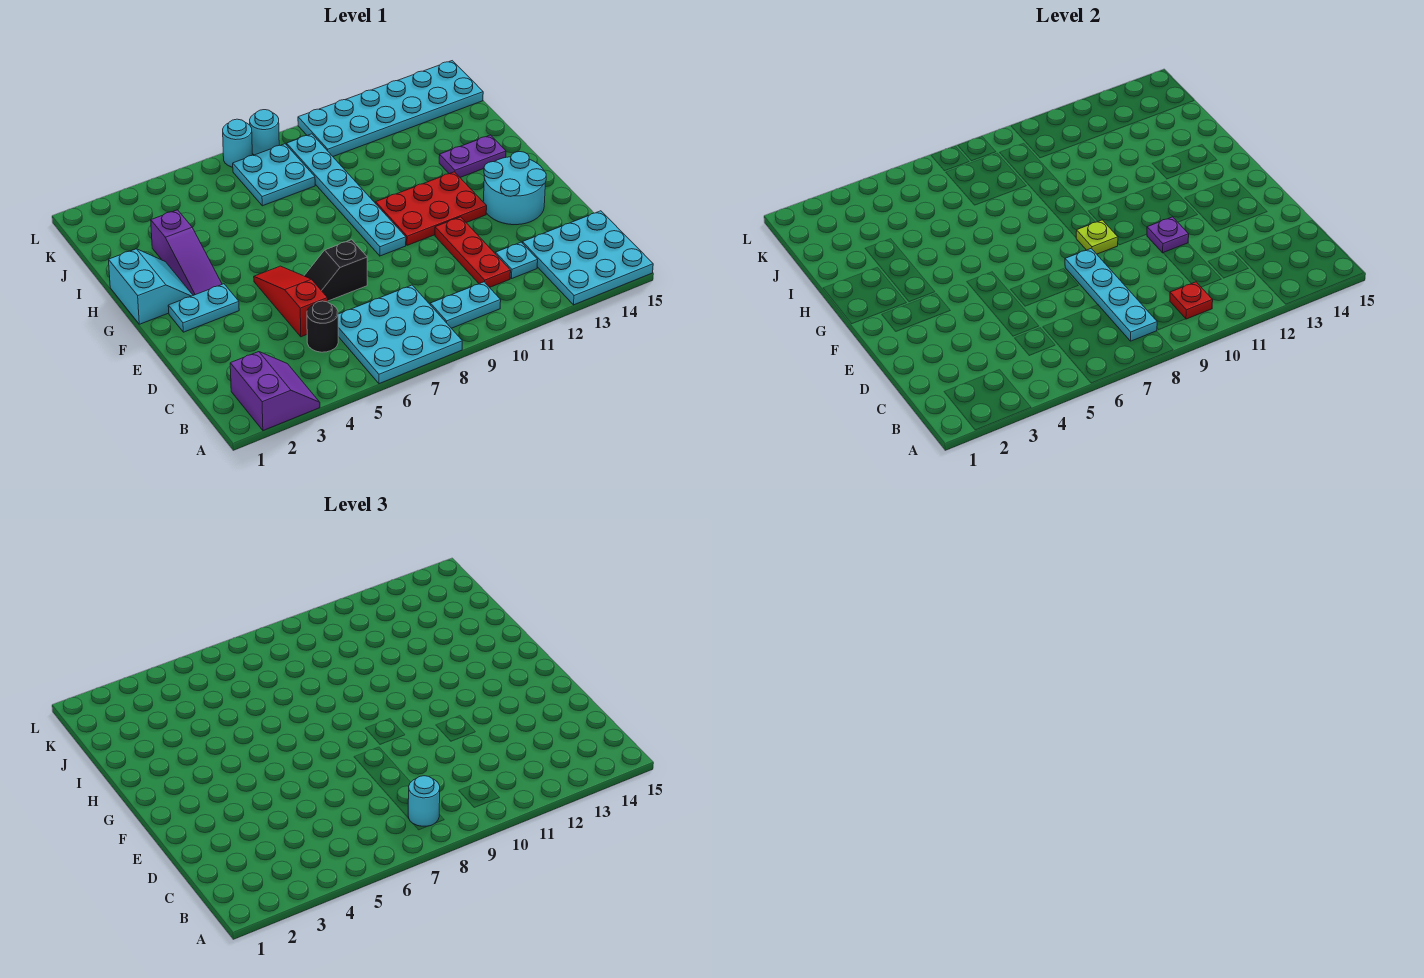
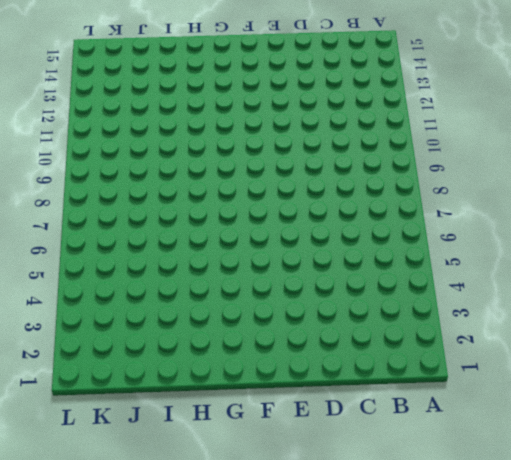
none -> purple slope A2:B3 level 1 top 2
none -> cyan plate A6:C8 level 1
none -> cyan plate A13:C15 level 1

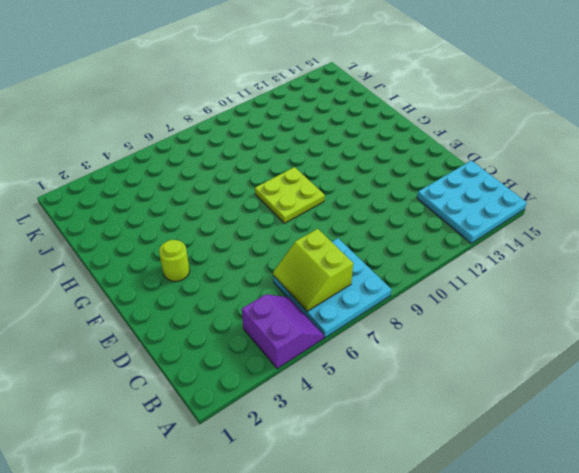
purple slope A4:B5 level 1 top 4 -> purple slope A2:B3 level 1 top 2
lime slope B6:C7 level 2 top 7 -> none
lime round brick F3 level 1 -> cyan plate F2:F3 level 1
lime plate F8:G9 level 1 -> cyan plate F9:K9 level 1
none -> cyan plate B9:B10 level 1
none -> black round brick C5 level 1
none -> red plate C11:E11 level 1

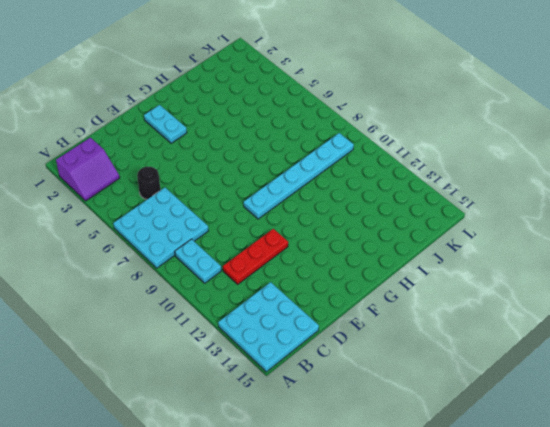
none -> cyan plate C12 level 1
none -> red slope D5:F5 level 1 top D
none -> black slope E6:E7 level 1 top 7

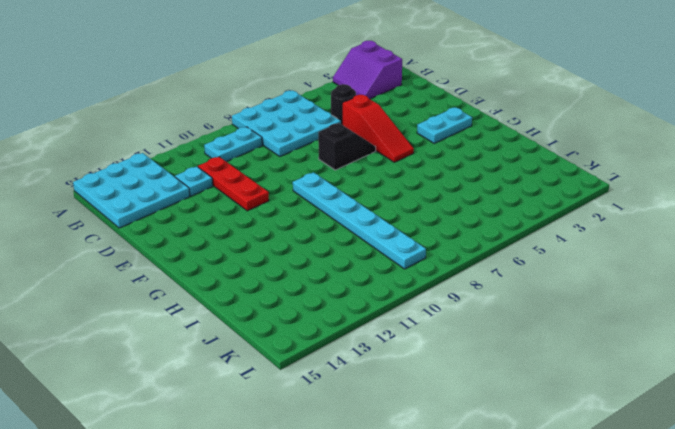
none -> cyan round brick E13:F14 level 1
none -> red plate F10:G12 level 1
none -> cyan slope G1:H2 level 1 top 1

